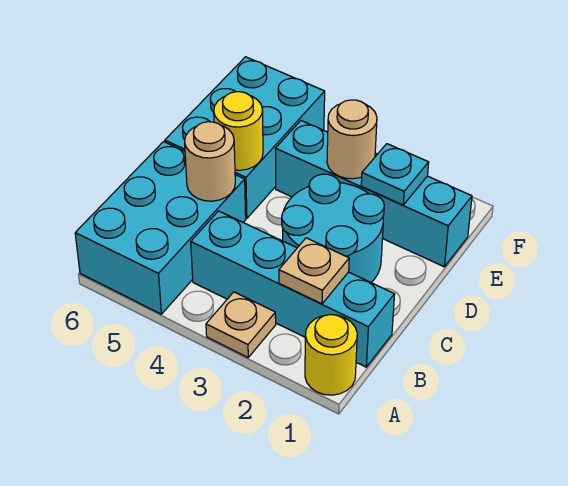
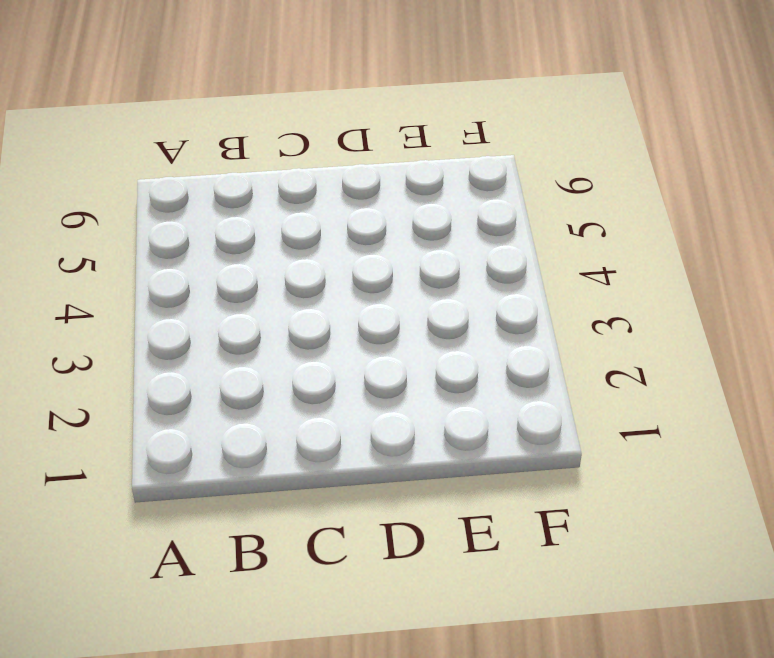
none -> yellow round brick A1 level 1
none -> tan plate A3 level 1
none -> cyan brick A5:C6 level 1

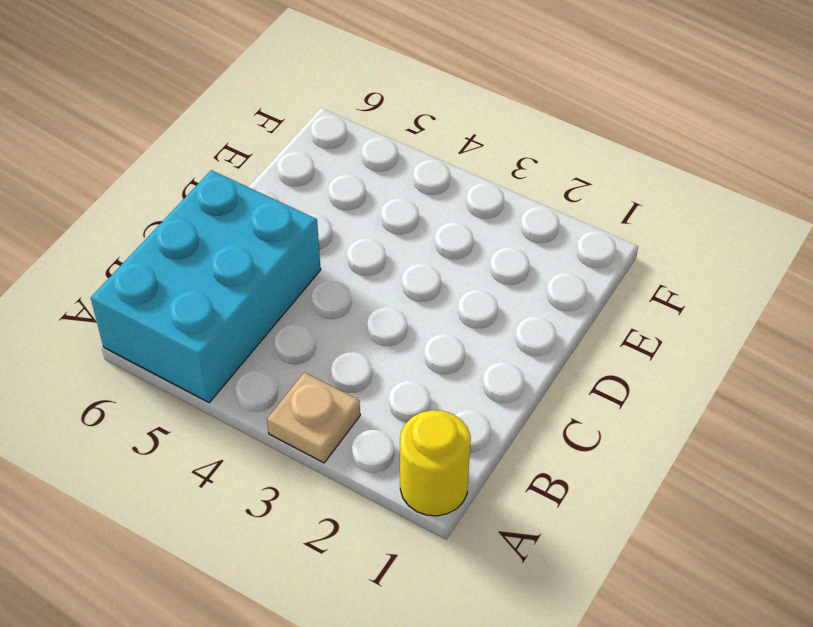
none -> cyan brick B1:B4 level 1
none -> cyan round brick C2:D3 level 1
none -> cyan brick D5:F6 level 1

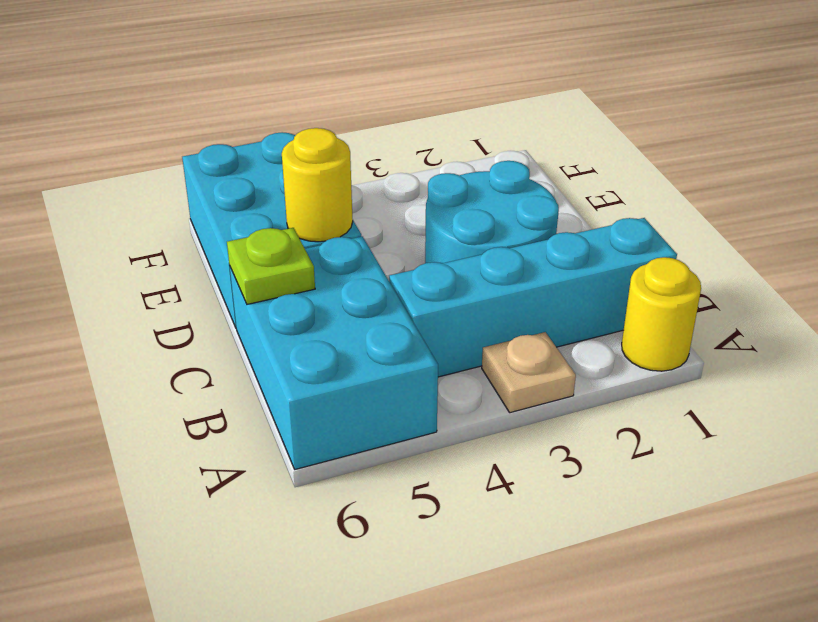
lime plate C6 level 2 -> none
none -> cyan brick E1:E4 level 1
none -> tan plate B2 level 2
none -> tan round brick C5 level 2

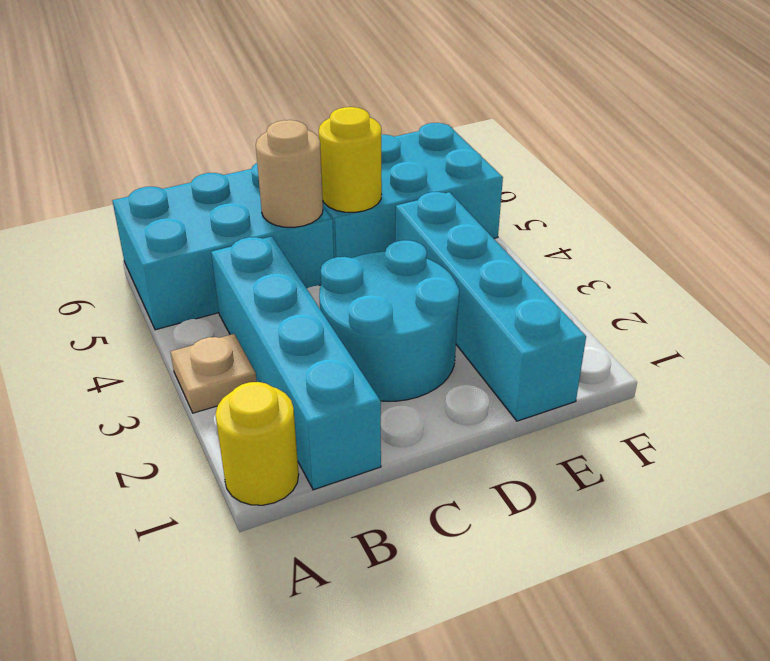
none -> tan plate B2 level 2
none -> cyan plate E2 level 2
none -> tan round brick E3 level 2

